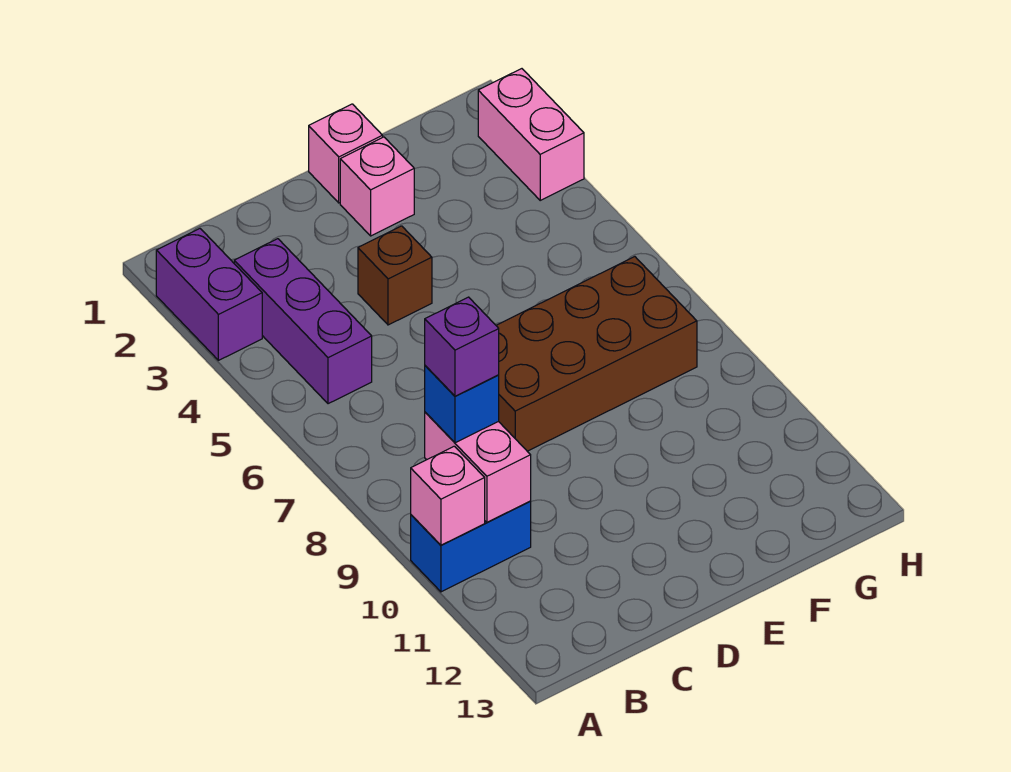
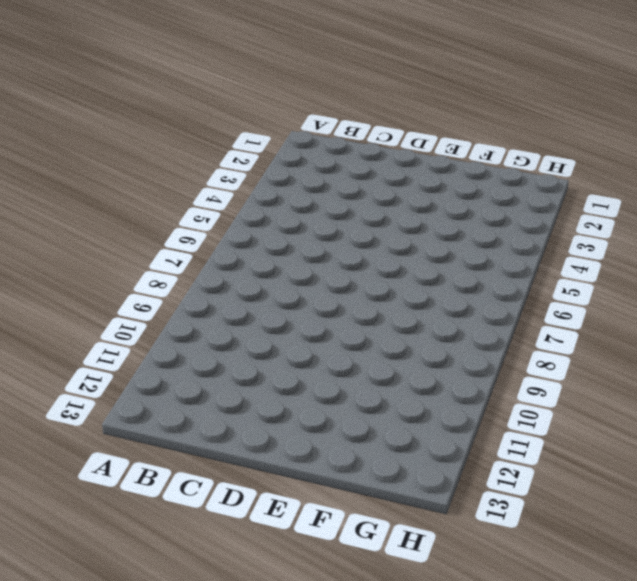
none -> purple brick A2:A3 level 1
none -> blue brick A10:B10 level 1
none -> purple brick B3:B5 level 1

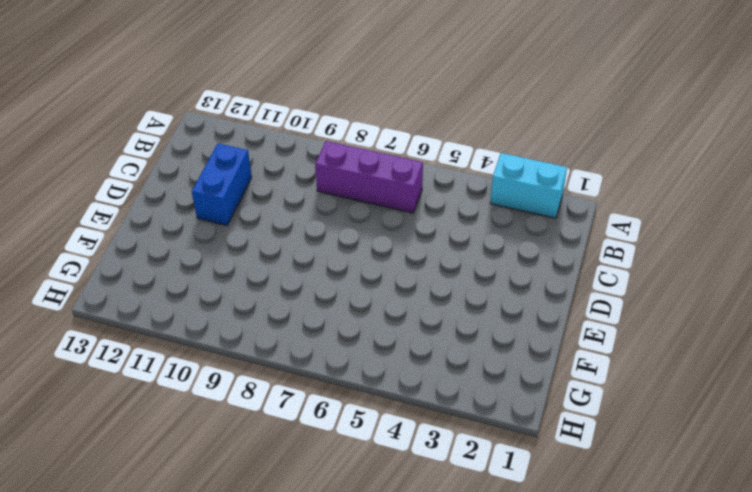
cyan brick A2:A3 level 1 -> purple brick A2:A3 level 1
purple brick B6:B8 level 1 -> purple brick B3:B5 level 1
blue brick C11:D11 level 1 -> blue brick A10:B10 level 1
none -> brown brick D4 level 1
none -> brown brick D7:G8 level 1
none -> pink brick E1 level 1

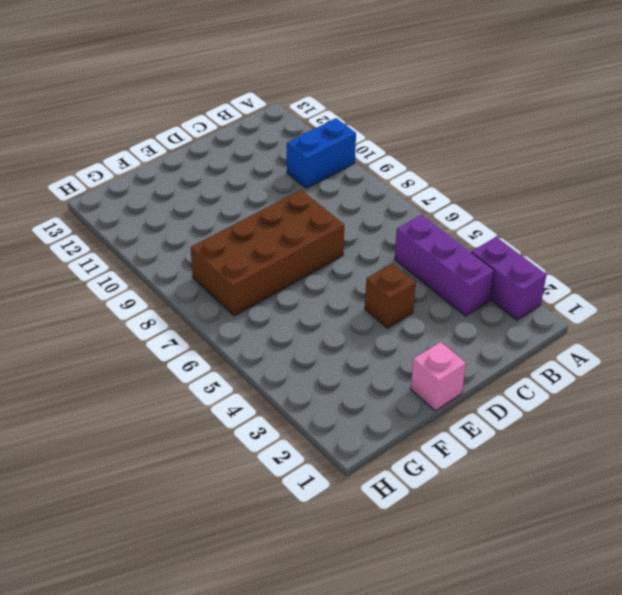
none -> pink brick E2 level 1
none -> pink brick H2:H3 level 1
none -> pink brick A10 level 2

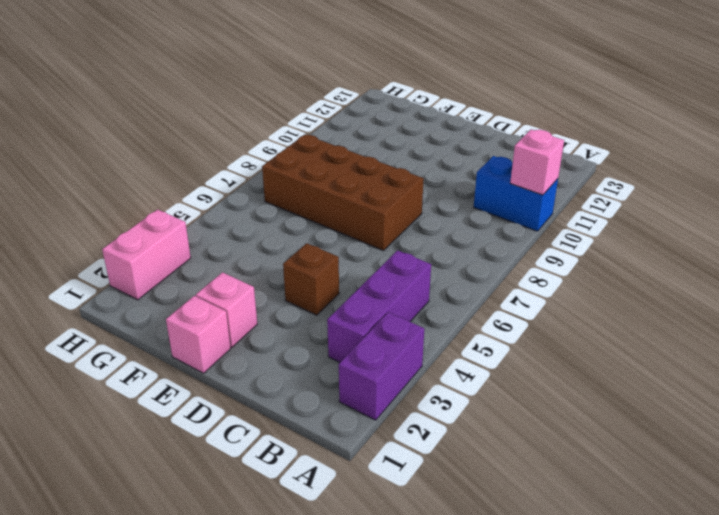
none -> pink brick B9:B10 level 2
none -> blue brick B9 level 3
none -> purple brick B9 level 4

